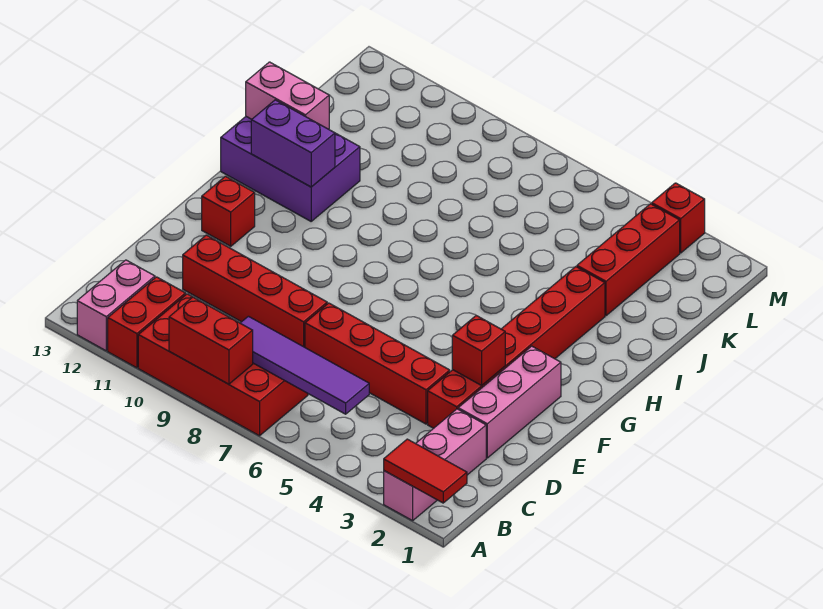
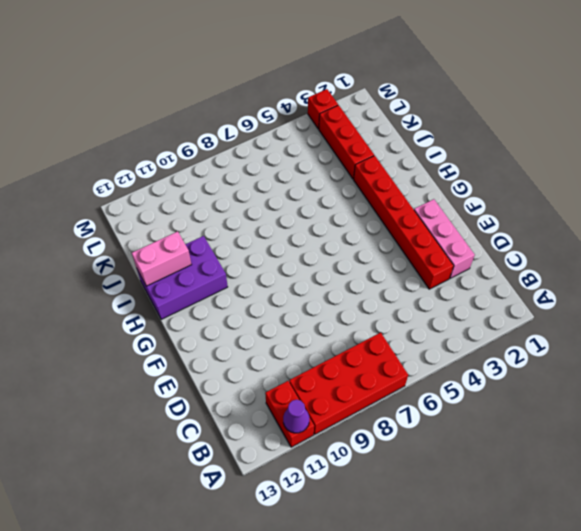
purple cone A11 level 2 -> none
none -> pink brick A2:C2 level 1
none -> pink brick A12:B12 level 1
none -> red brick D4:D7 level 1

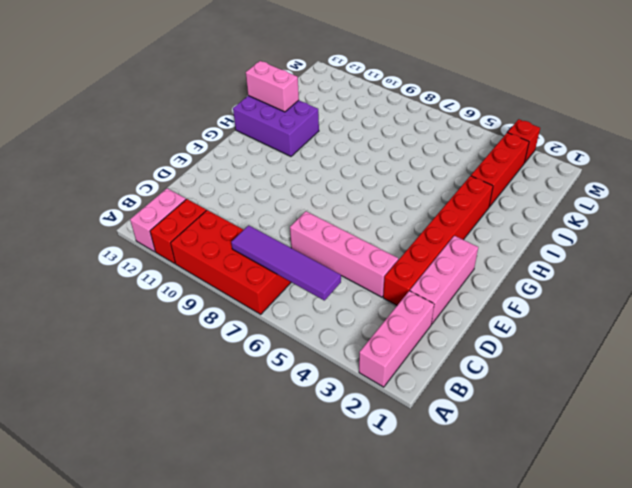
pink brick D4:D7 level 1 -> red brick D4:D7 level 1
none -> red brick D8:D11 level 1
none -> red brick F12 level 1
none -> red tile A1:A2 level 2

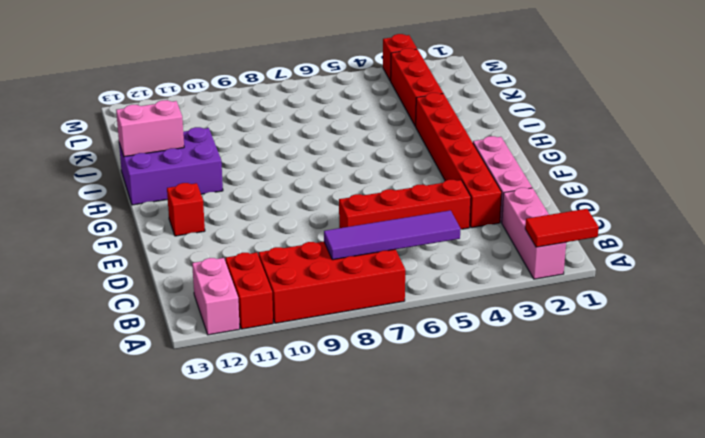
none -> red brick D8:D11 level 1
none -> red brick A8:A9 level 2
none -> red brick E3 level 2

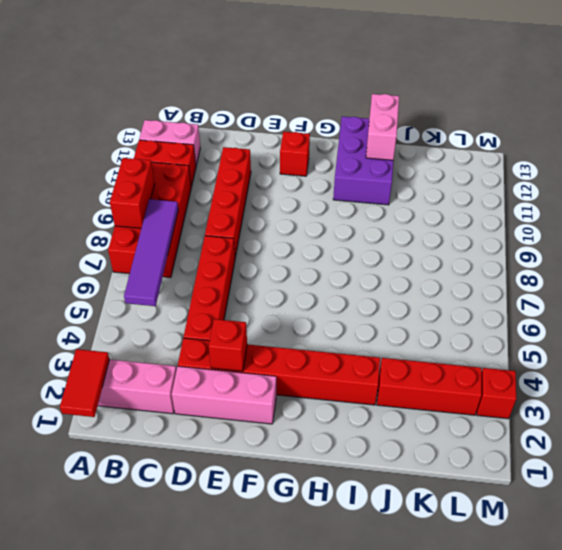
none -> purple brick H11:H12 level 2

